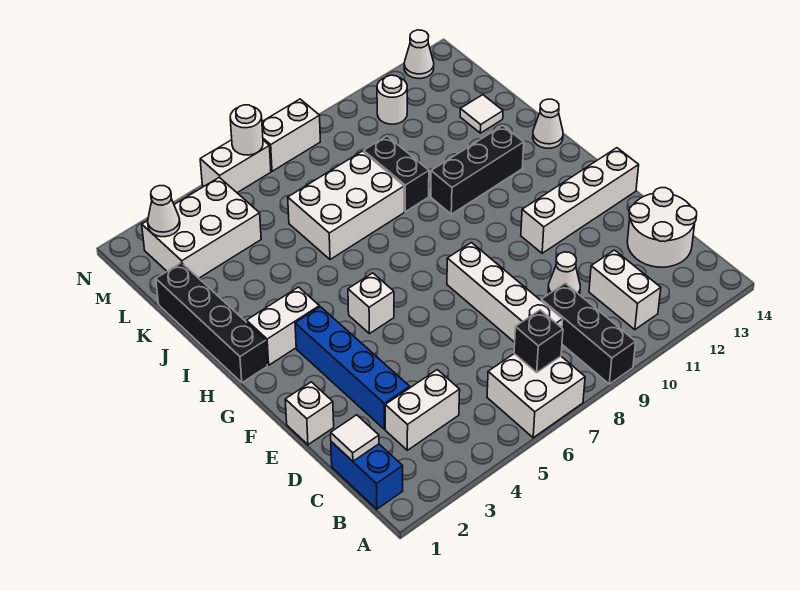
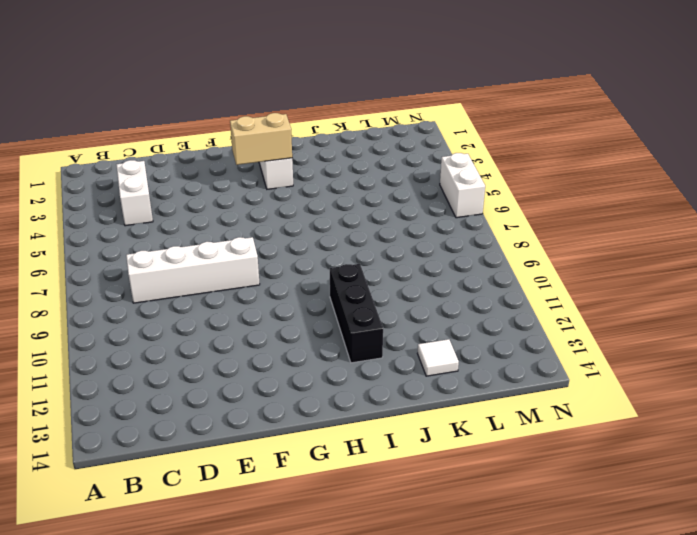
tan brick G3:H3 level 2 -> none
none -> white brick A6:B7 level 1
none -> black brick A9:C9 level 1
none -> blue brick B1:C1 level 1

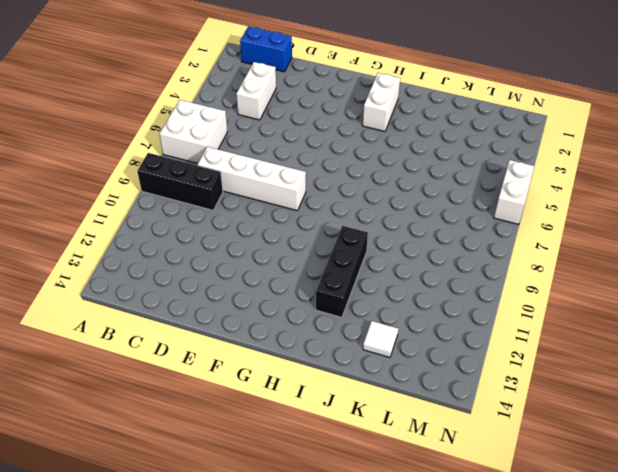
none -> white brick B11:C11 level 1
none -> white round brick C13:D14 level 1
none -> blue brick D3:G3 level 1

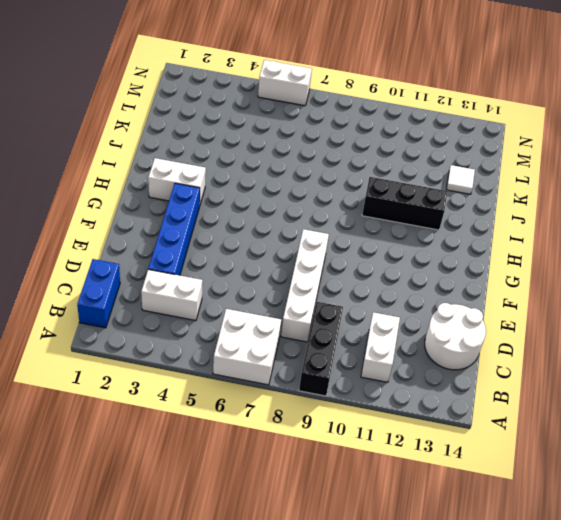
none -> white cone D10 level 1
none -> white brick E1 level 1
none -> white brick F11:F14 level 1

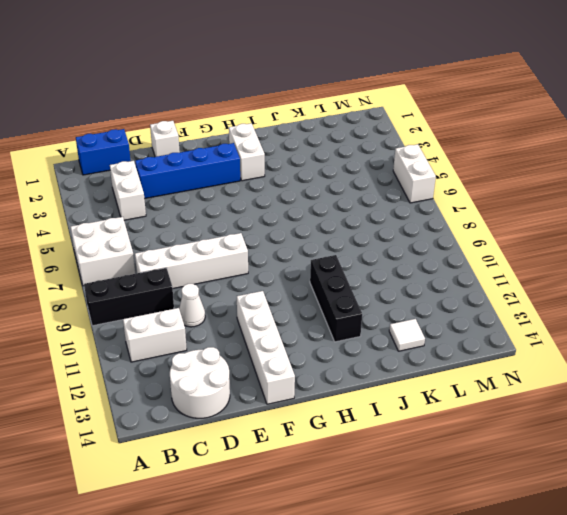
none -> white brick G5 level 1
none -> black brick H1:K1 level 1
none -> white cone I14 level 1

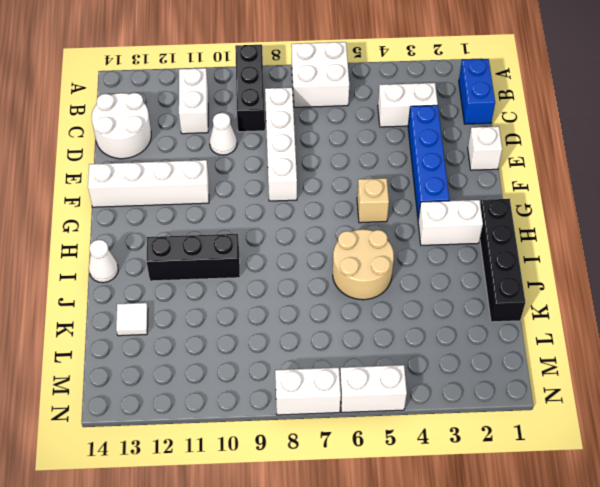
tan brick G5 level 1 -> white brick G5 level 1
tan round brick I5:J6 level 1 -> white brick J6:K8 level 1
none -> black brick J9:K9 level 1
none -> white brick L2:M4 level 1
none -> white round brick M11 level 1

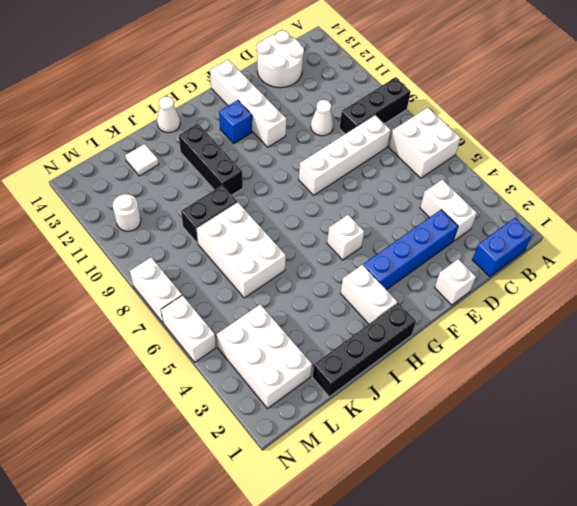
blue brick G12 level 1 -> none
none -> white brick B11:C11 level 1
none -> white cone N13 level 1
none -> black brick B7 level 2

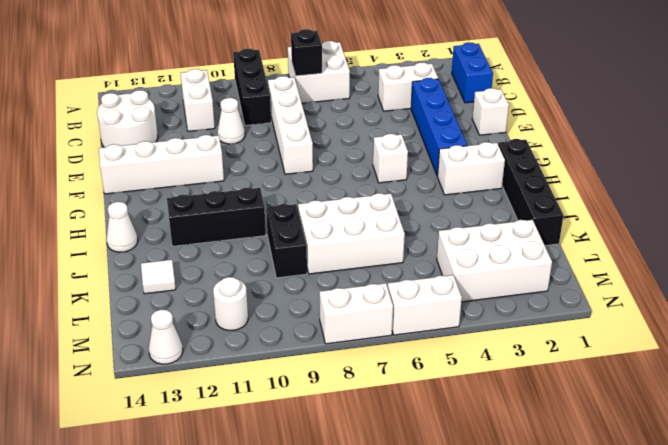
none -> white tile C1 level 2
none -> white cone M2 level 2
none -> white round brick N6 level 2

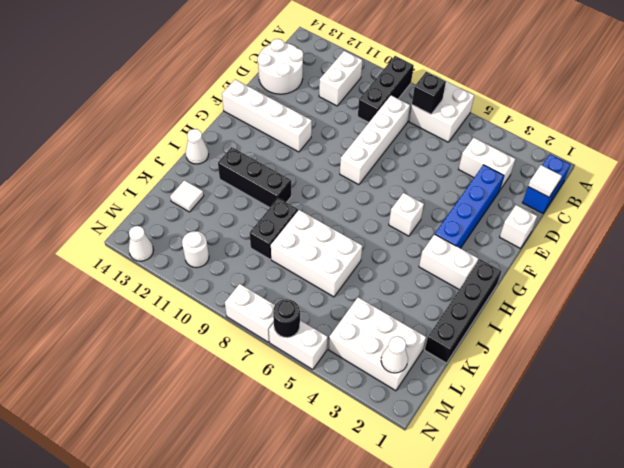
black round brick N6 level 2 -> white round brick N6 level 2
none -> white cone D10 level 1

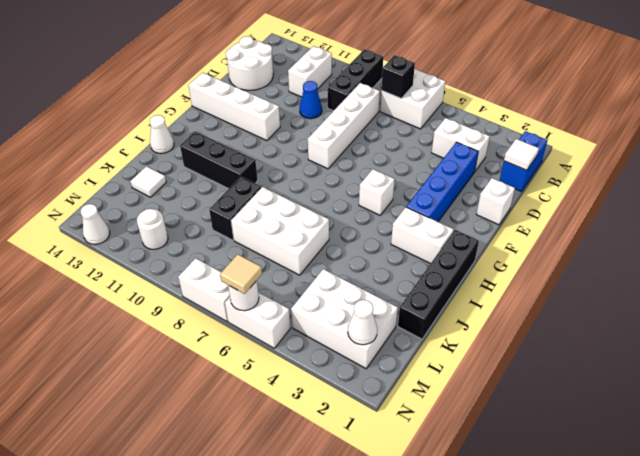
blue cone D10 level 1 -> white cone D10 level 1
tan tile N6 level 3 -> none

